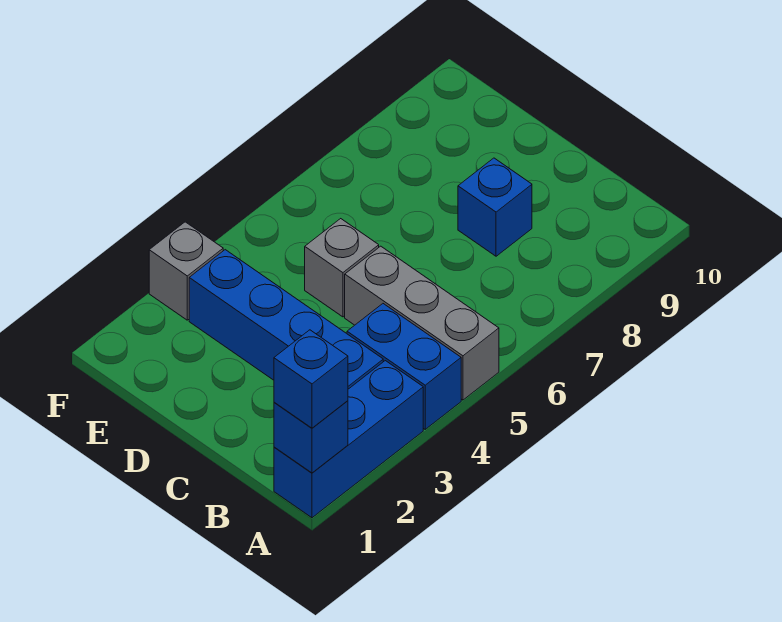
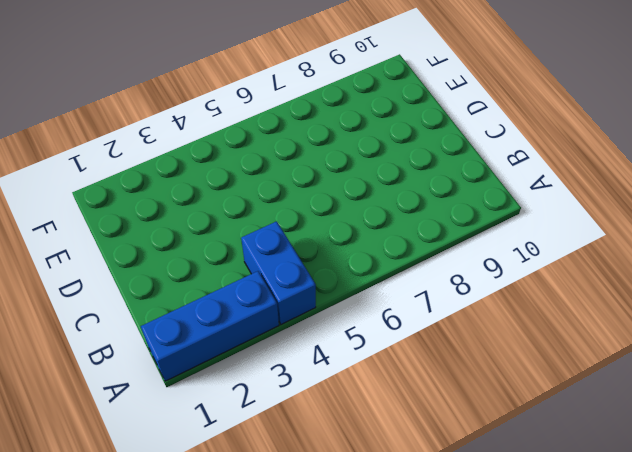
none -> grey brick A5:C5 level 1
none -> blue brick B3:E3 level 1

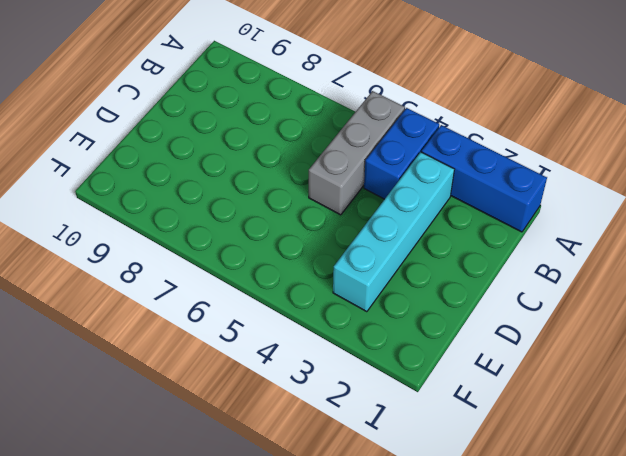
cyan brick B3:E3 level 1 -> blue brick B3:E3 level 1
none -> blue brick C8 level 1
none -> grey brick D5 level 1

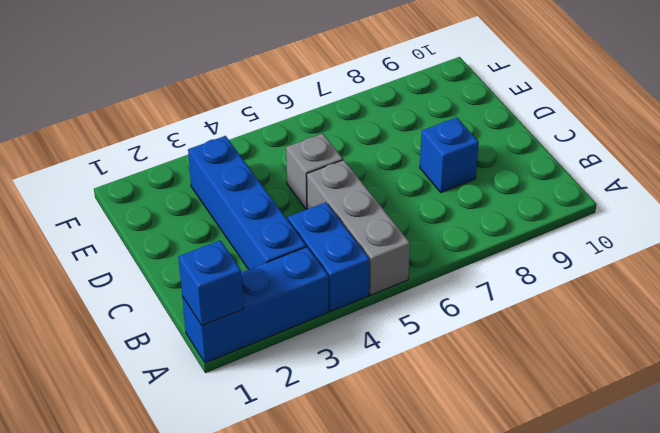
none -> grey brick F3 level 1
none -> blue brick A1 level 3

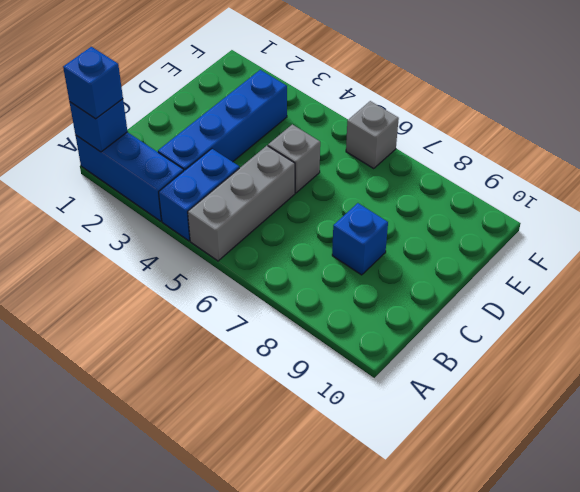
grey brick F6 level 1 -> grey brick F3 level 1

